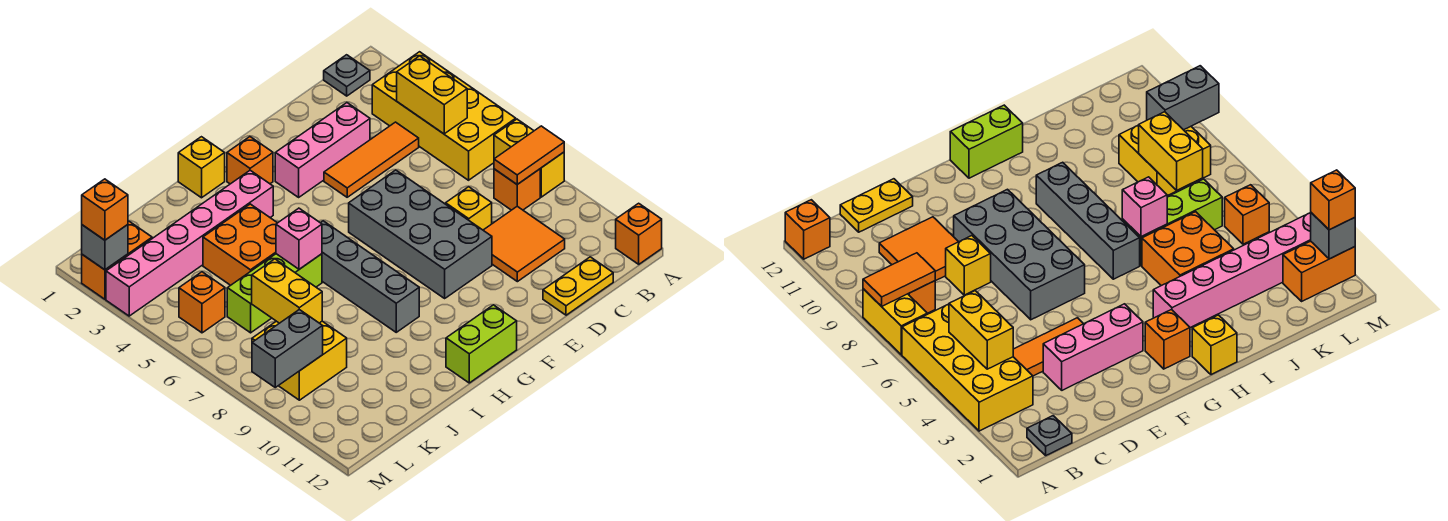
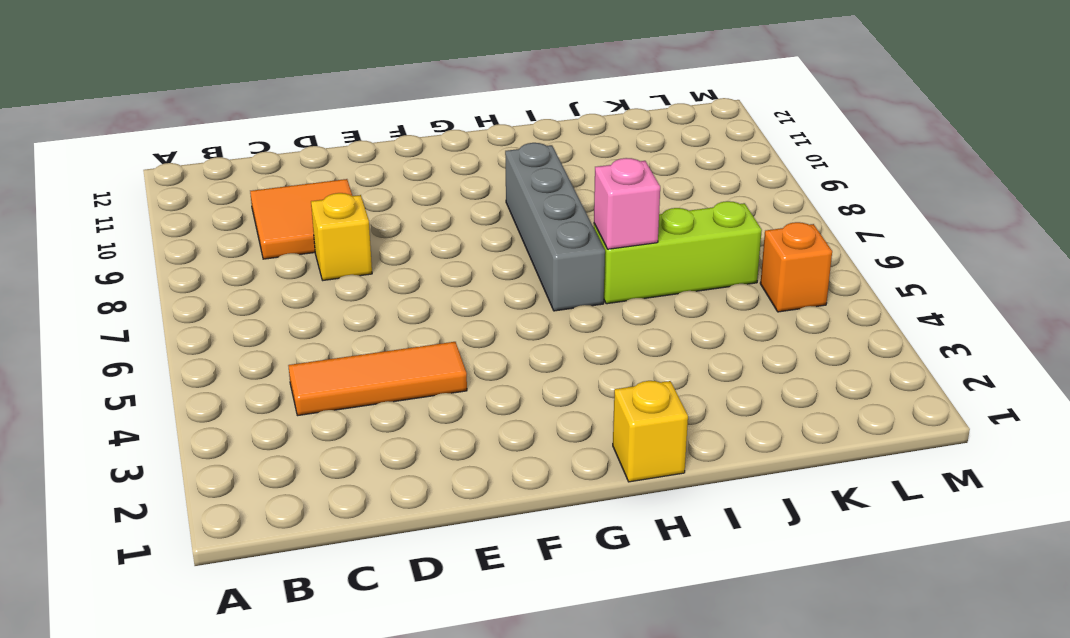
none -> yellow brick A3:B6 level 1
none -> yellow brick A7:A8 level 1
none -> orange brick A12 level 1

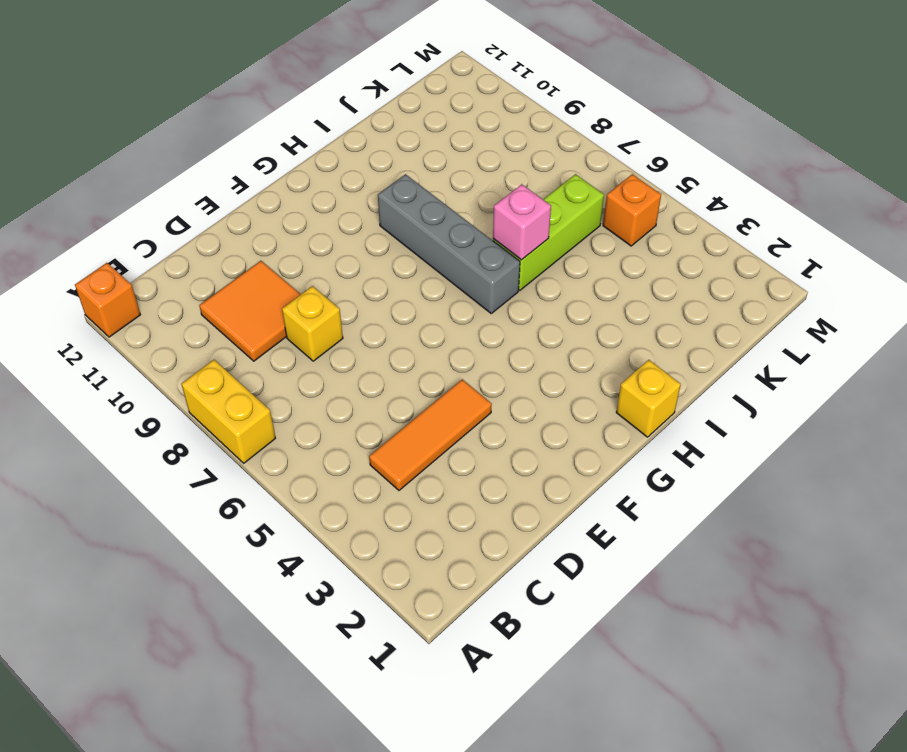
none -> yellow brick A3:B6 level 1
none -> grey plate B1 level 1
none -> orange brick B8 level 1

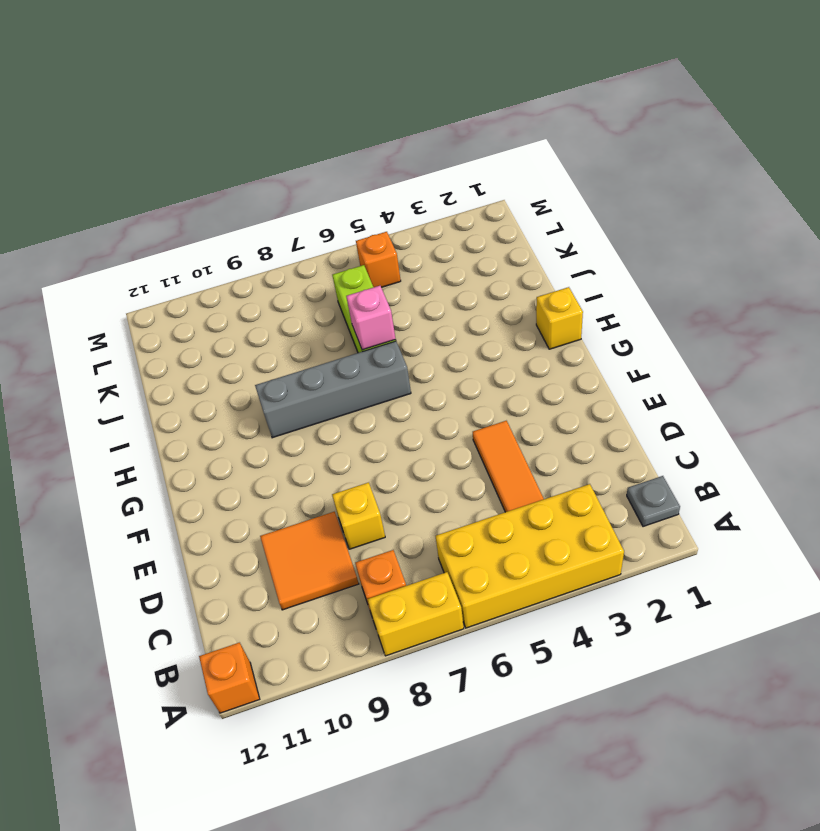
none -> yellow plate C12:D12 level 1
none -> pink brick D3:F3 level 1
none -> grey brick E6:F9 level 1

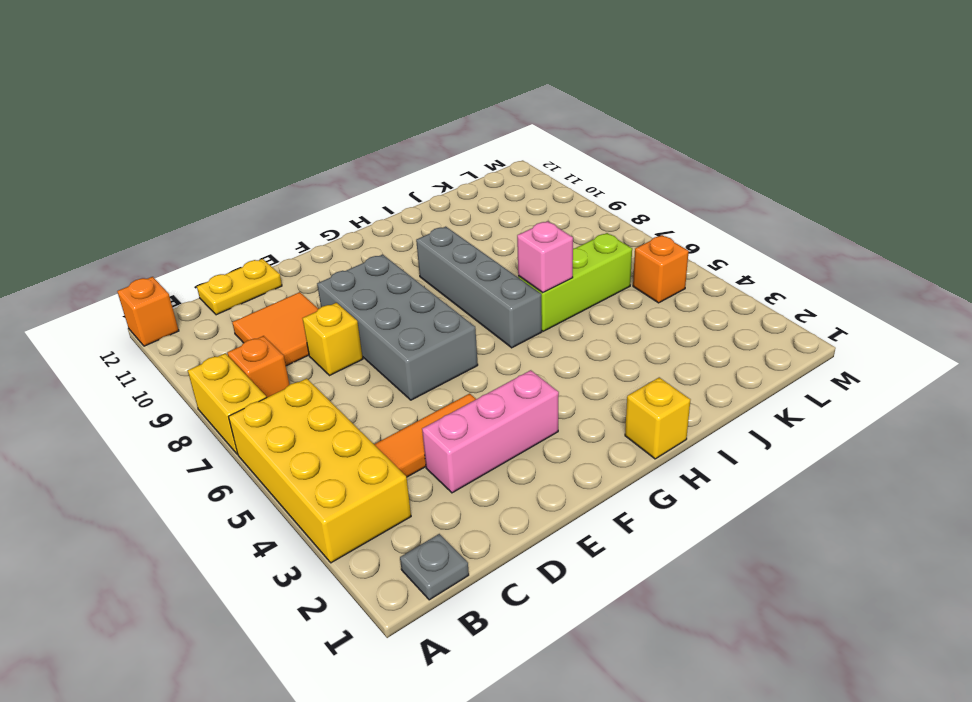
none -> orange brick G2 level 1
none -> lime brick G12:H12 level 1
none -> pink brick H3:M3 level 1

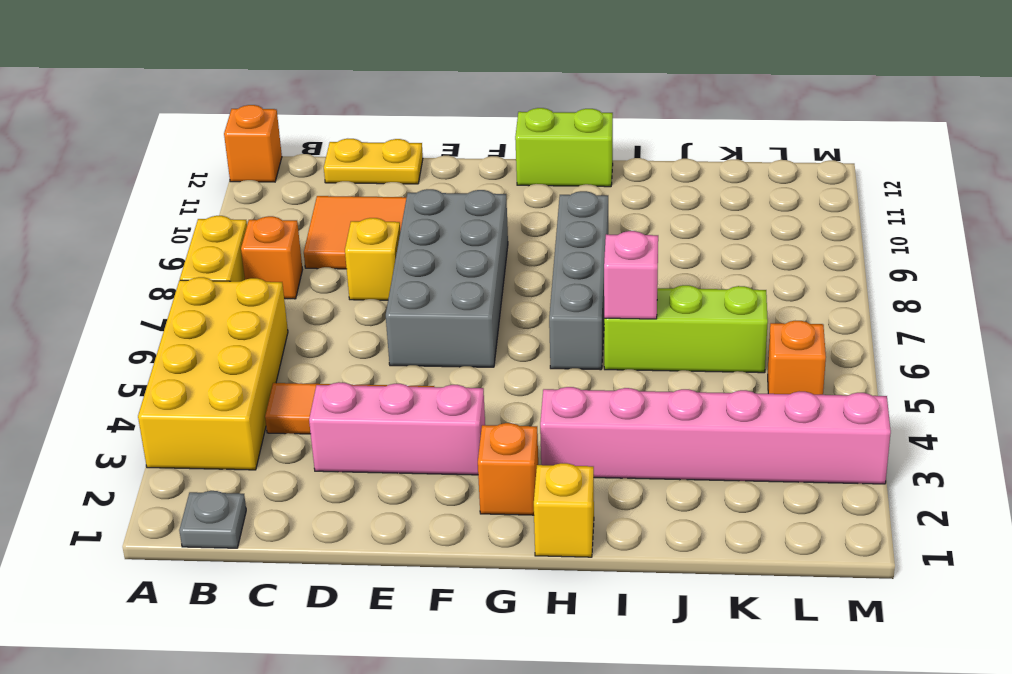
none -> orange brick I4:J5 level 1
none -> yellow brick K8:L9 level 1
none -> orange brick L2:M2 level 1

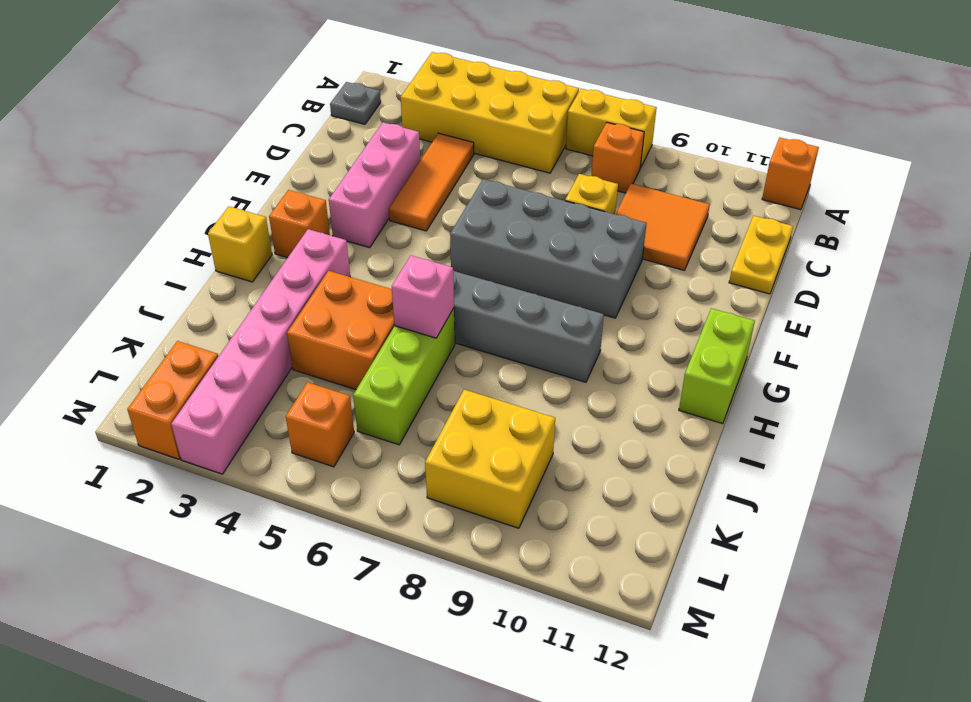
none -> orange tile A8:B8 level 2
none -> yellow brick B4:B5 level 2
none -> yellow brick K7:K8 level 2

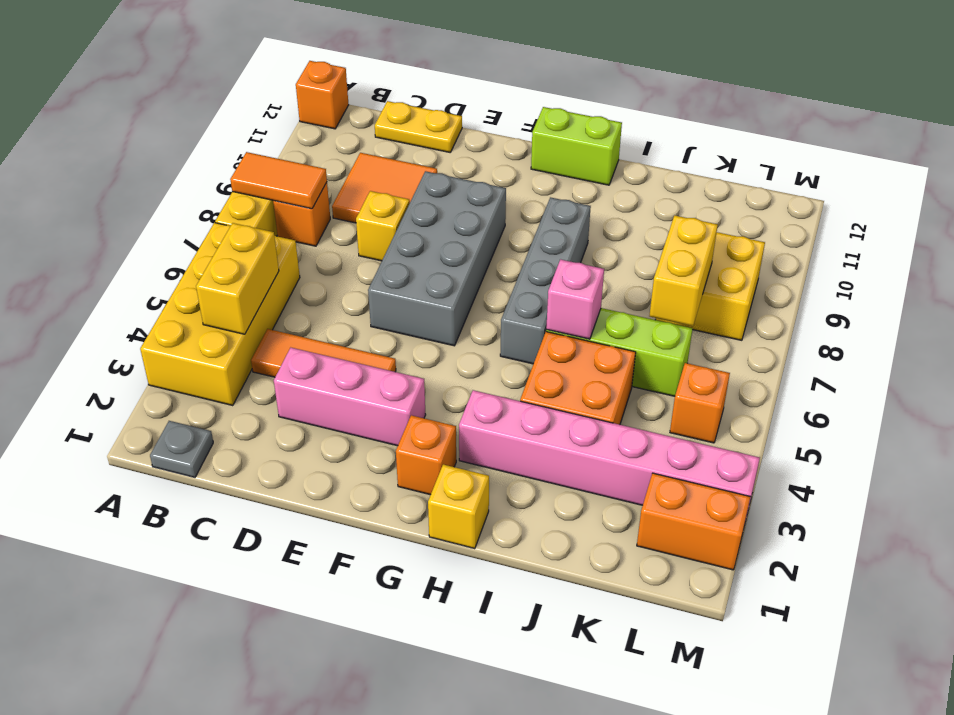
none -> grey brick L9:M9 level 2
none -> grey brick M2 level 2
none -> orange brick M2 level 3

